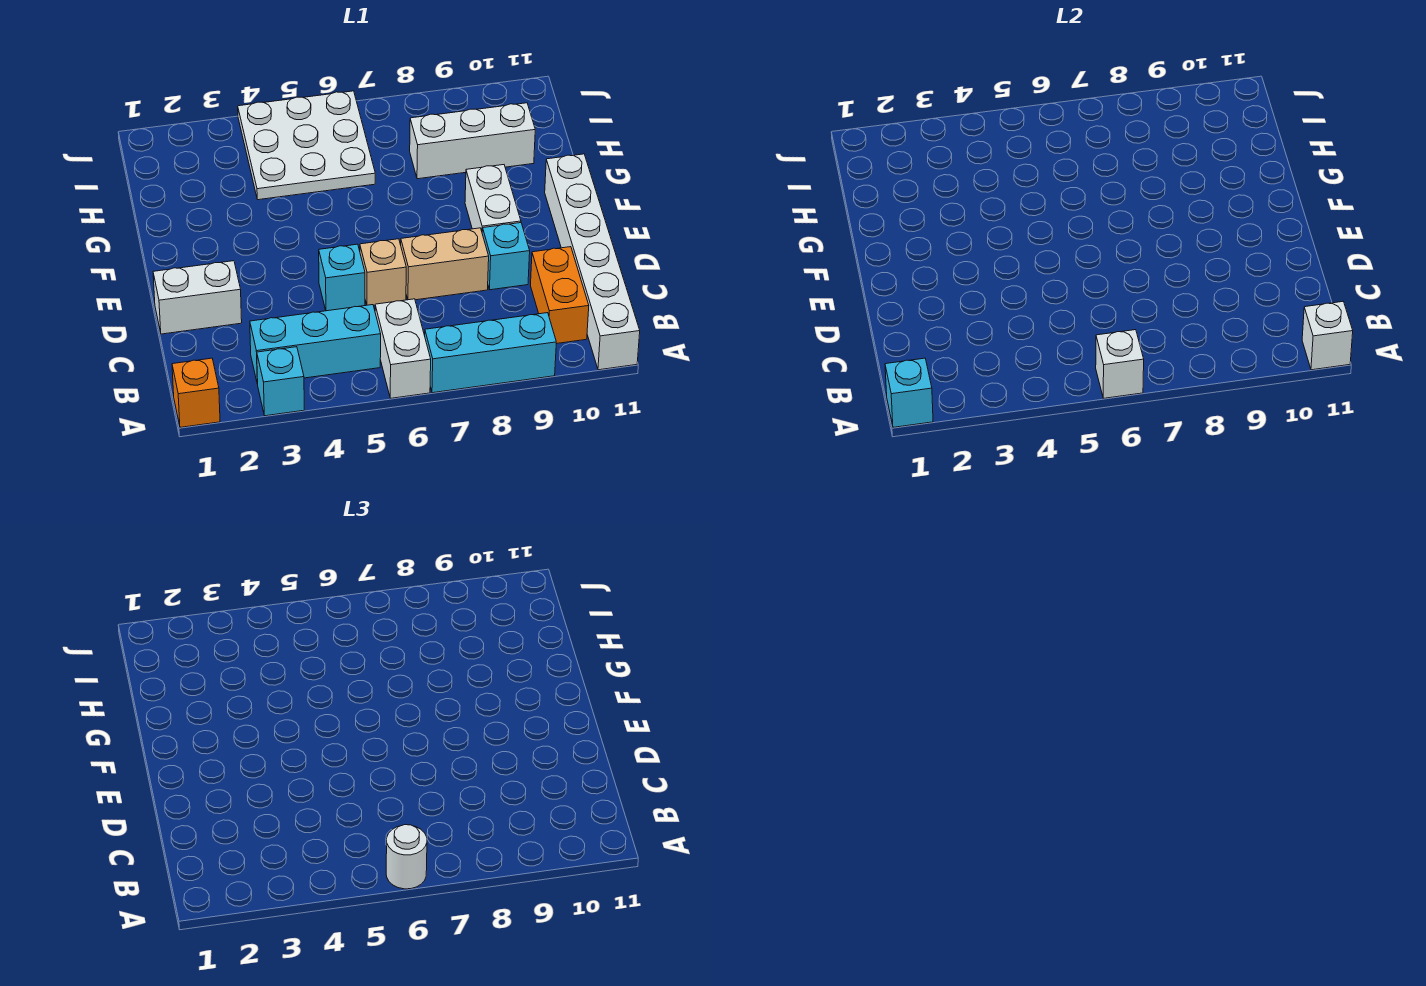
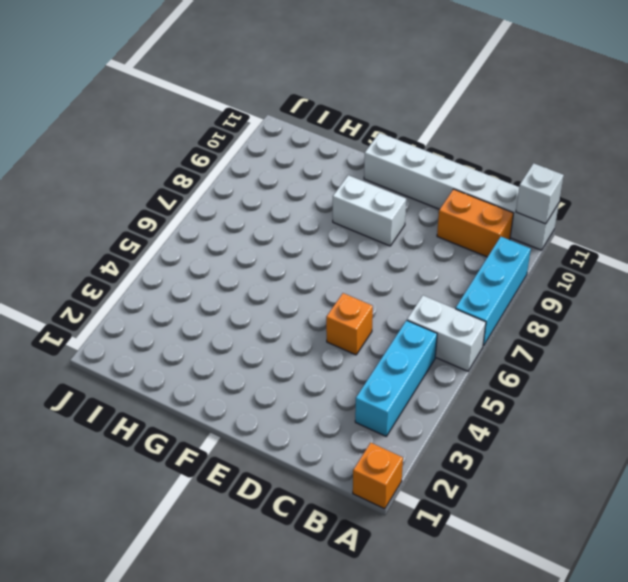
orange brick D5 level 1 -> cyan brick D5 level 1
none -> cyan brick A3 level 1
none -> white brick D1:D2 level 1
none -> tan brick D6 level 1

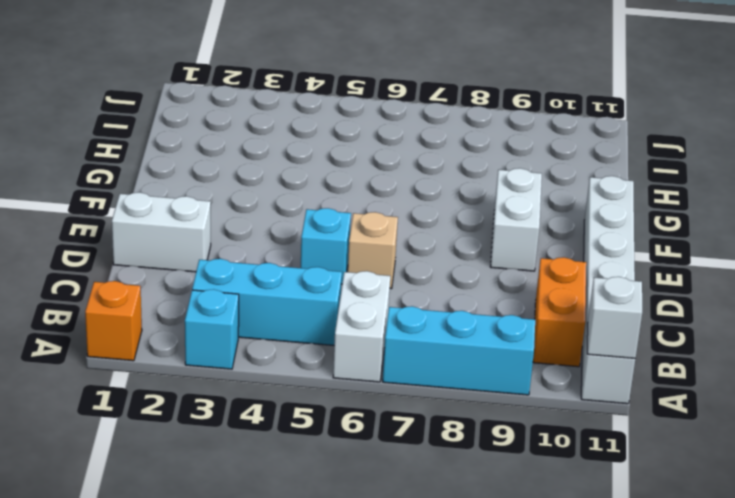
none -> tan brick D7:D8 level 1
none -> cyan brick D9 level 1
none -> white plate H4:J6 level 1

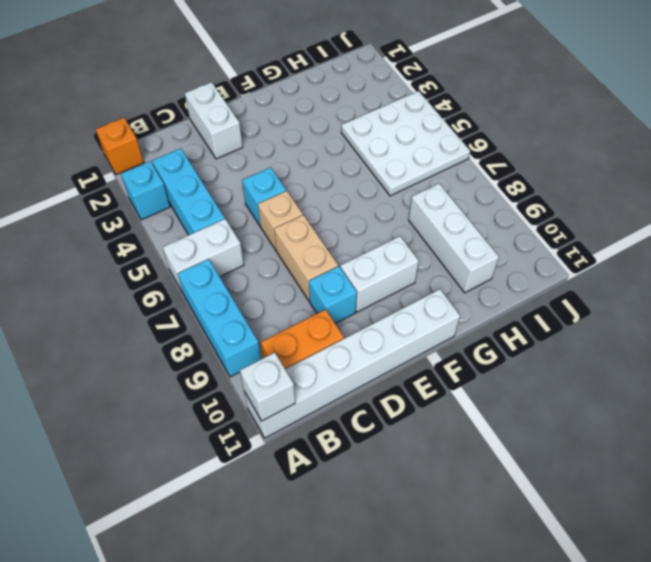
none -> cyan brick A1 level 2
none -> white brick A6 level 2
none -> white round brick A6 level 3

